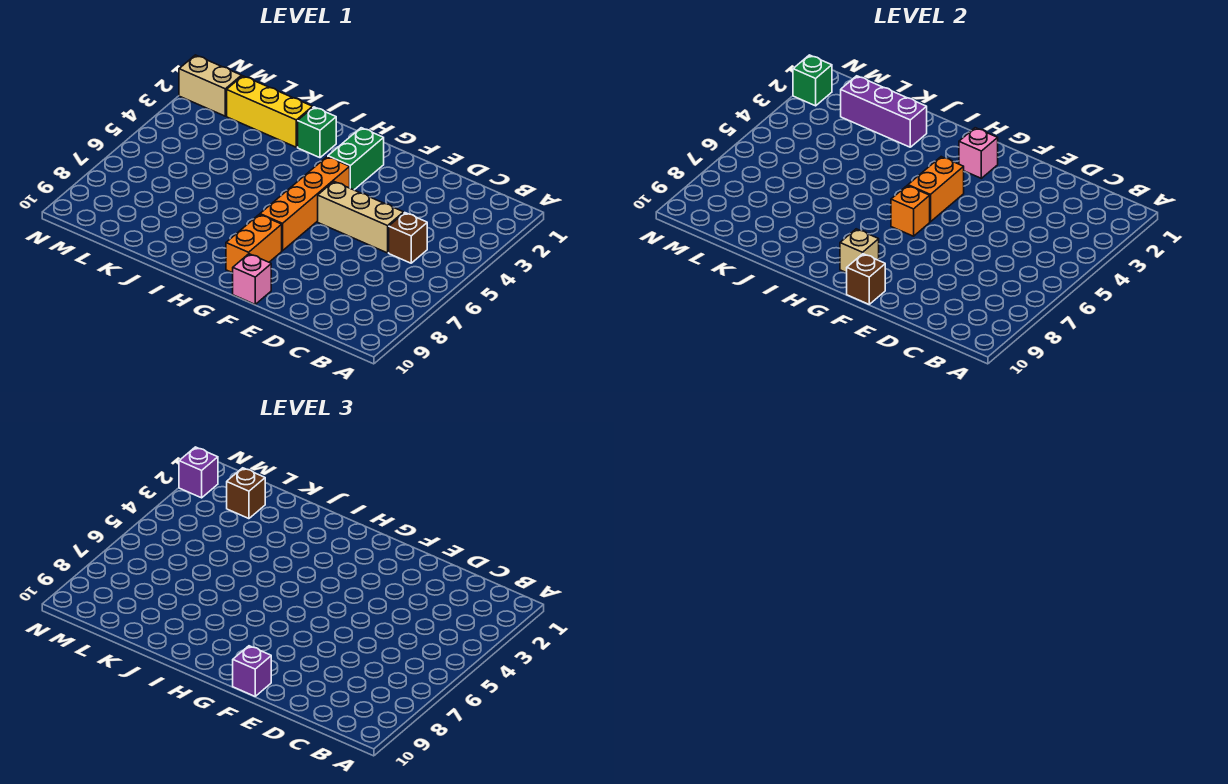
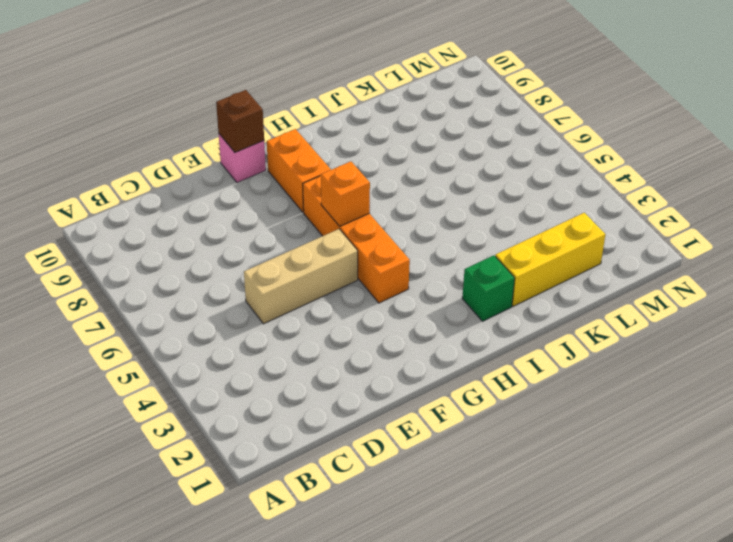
none -> brown brick C5 level 1
none -> green brick G2:G3 level 1
none -> tan brick M2:N2 level 1

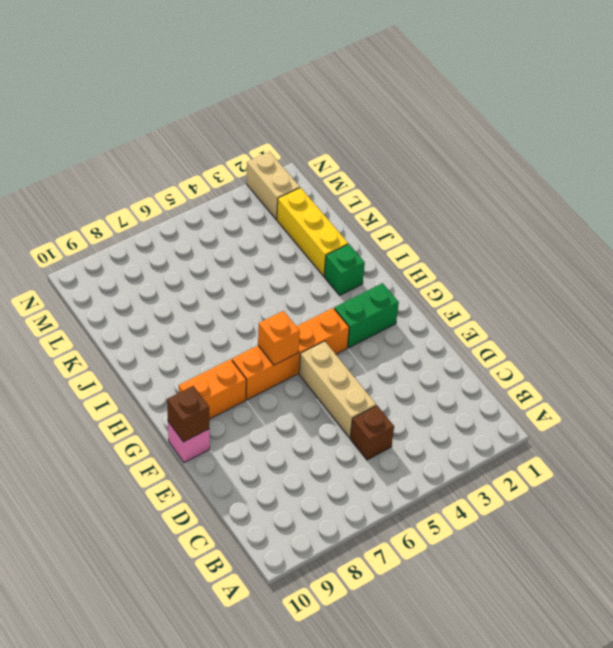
none -> pink brick G2 level 2
none -> orange brick G4:G5 level 2
none -> tan brick G9 level 2

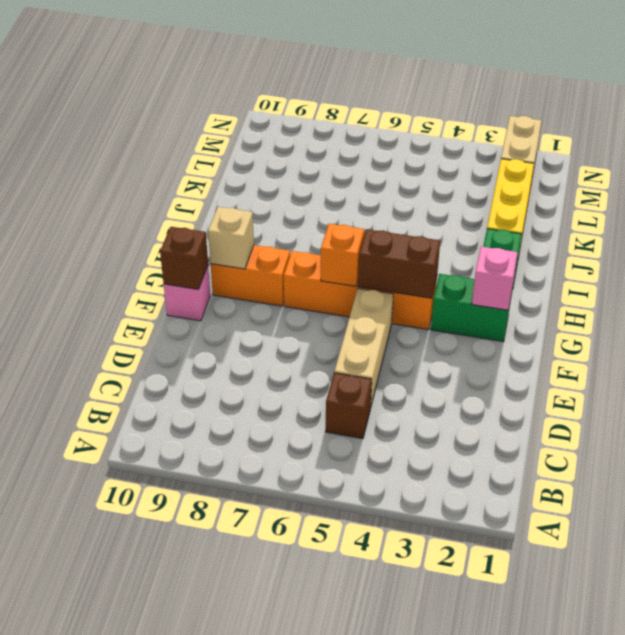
brown brick G4:G5 level 2 -> orange brick G4:G5 level 2
none -> purple brick J2:L2 level 2
none -> green brick N2 level 2
none -> purple brick F10 level 3

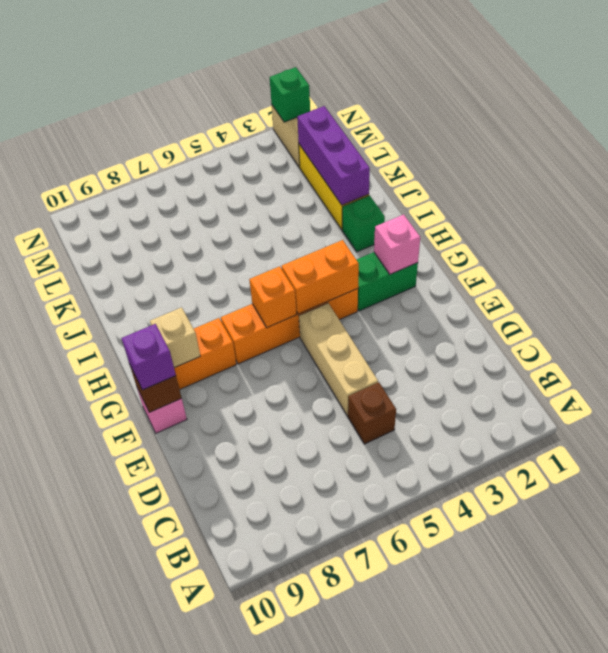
none -> brown brick L2 level 3
none -> purple brick N2 level 3

